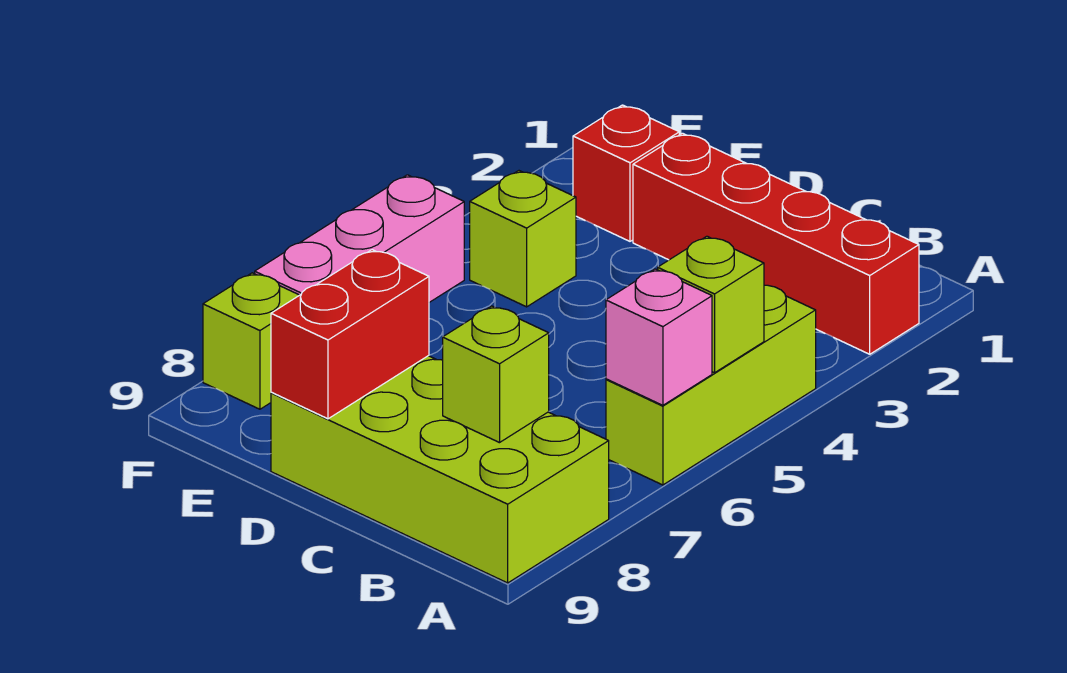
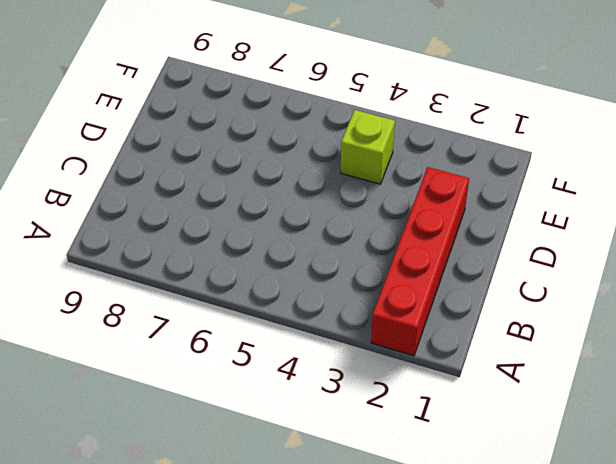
none -> lime brick A4:A6 level 1
none -> lime brick A8:D9 level 1

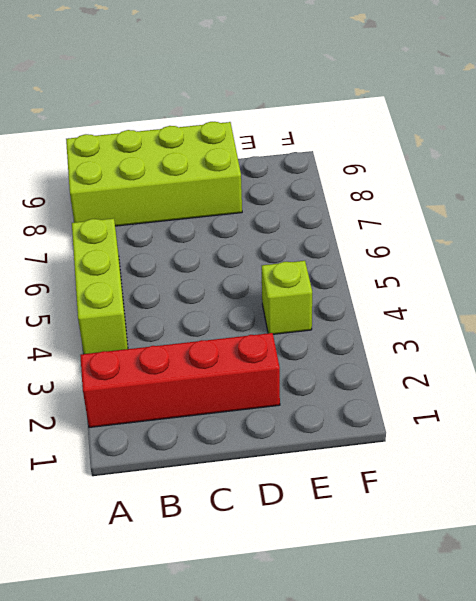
none -> red brick E2 level 1
none -> pink brick F5:F7 level 1

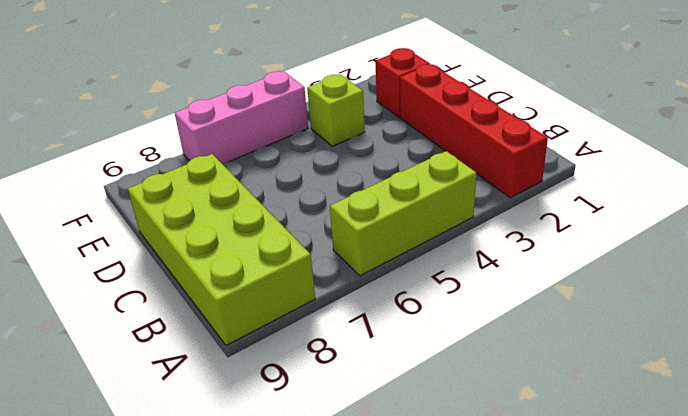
none -> lime brick F8 level 1
none -> lime brick A5 level 2

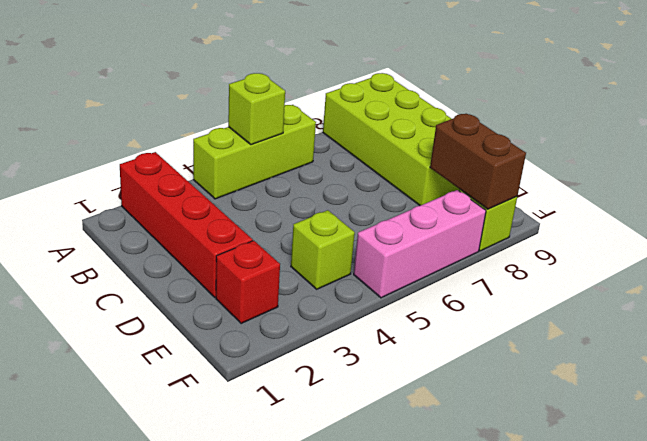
brown brick E8:F8 level 2 -> none
none -> pink brick A6 level 2
none -> lime brick B8 level 2

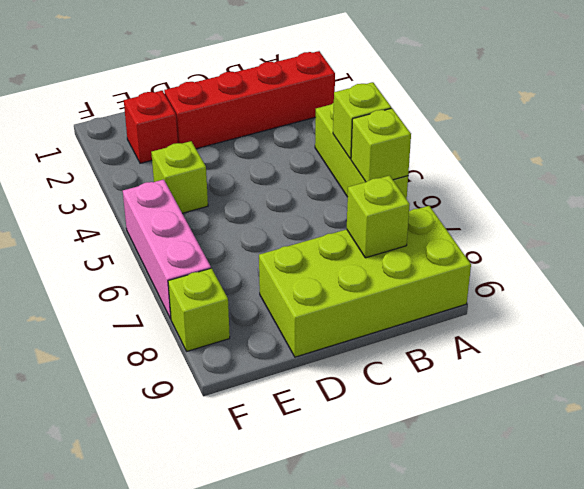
lime brick A6 level 2 -> pink brick A6 level 2
none -> red brick D8:D9 level 2

